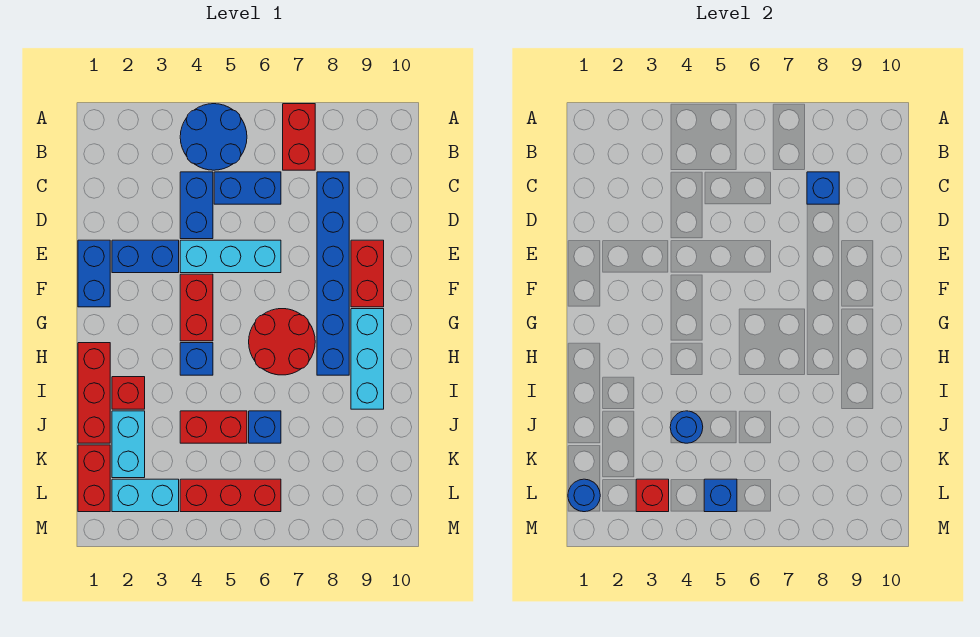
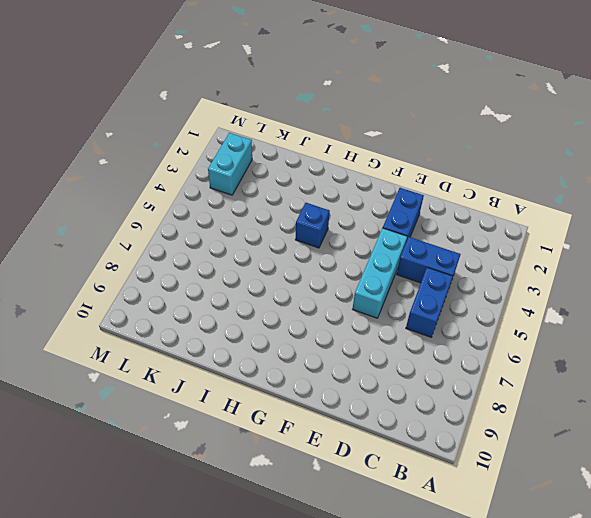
none -> blue round brick A4:B5 level 1
none -> red brick A7:B7 level 1
none -> blue brick C8:H8 level 1

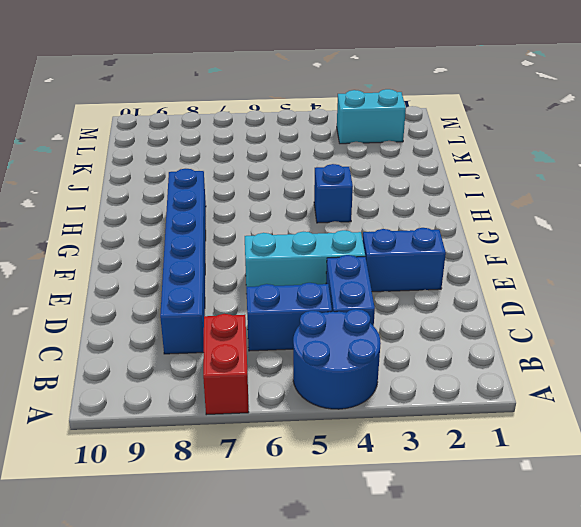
none -> blue brick E1:F1 level 1
none -> red brick E9:F9 level 1
none -> red brick F4:G4 level 1

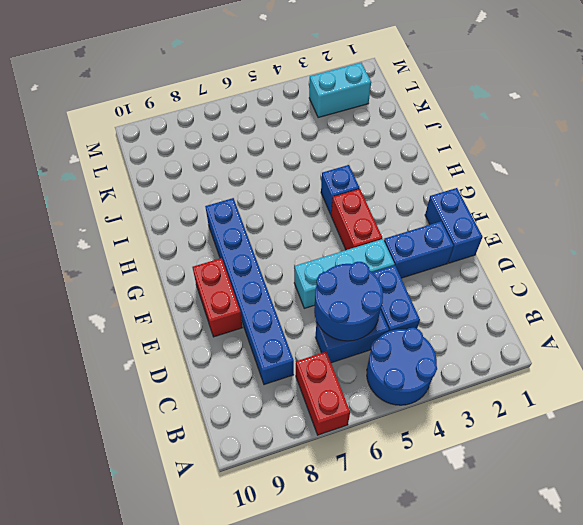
blue round brick C5:D6 level 2 -> none
none -> red round brick G6:H7 level 1
none -> cyan brick G9:I9 level 1
none -> red brick H1:J1 level 1

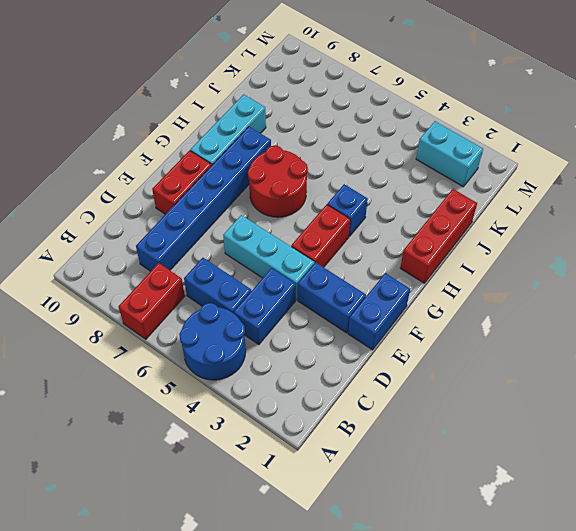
none -> red brick I2 level 1
none -> cyan brick J2:K2 level 1
none -> red brick J4:J5 level 1

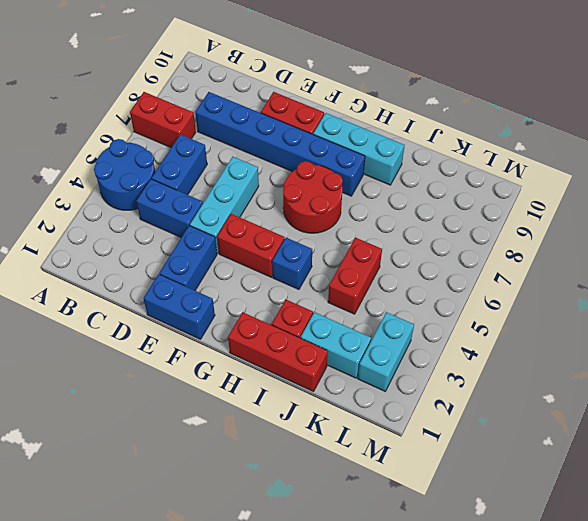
none -> blue brick J6 level 1
none -> red brick K1:L1 level 1
none -> red brick L4:L6 level 1

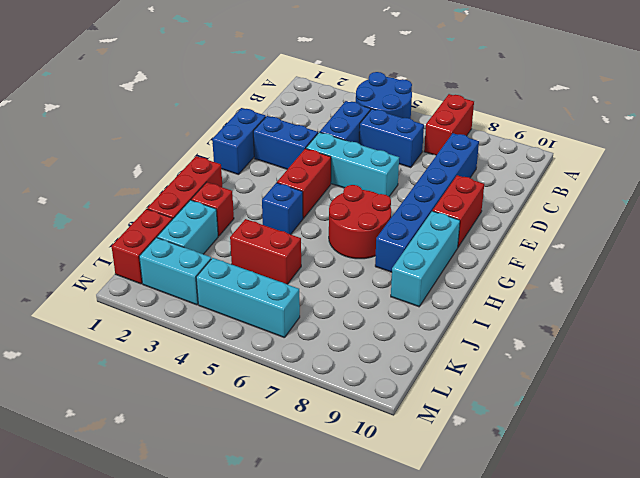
cyan brick L4:L6 level 1 -> red brick L4:L6 level 1
none -> blue brick J6 level 1
none -> blue brick C8 level 2
none -> blue round brick J4 level 2

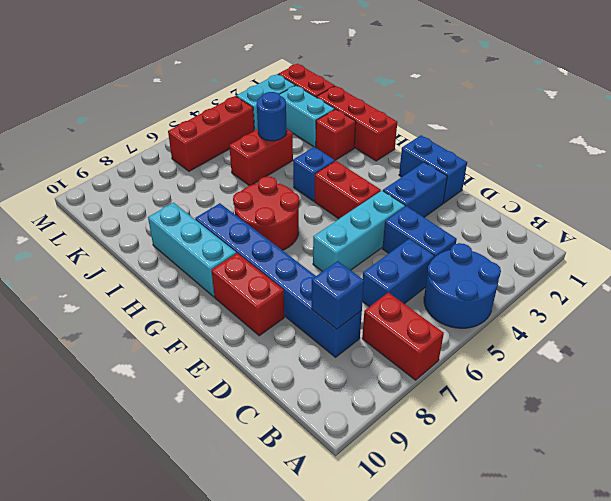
none -> blue brick J6 level 1
none -> blue round brick L1 level 2
none -> red brick L3 level 2

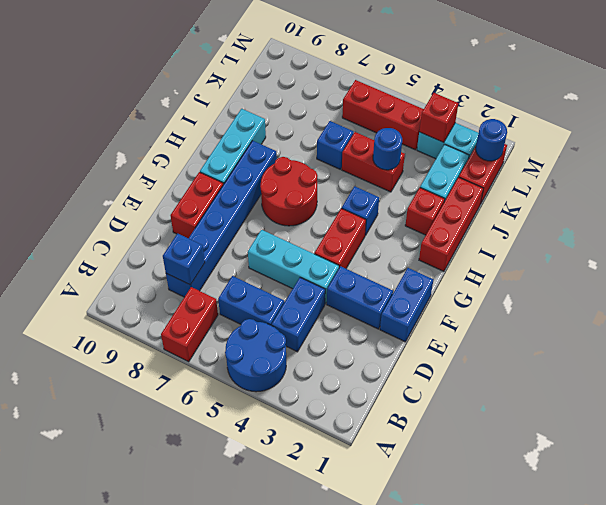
none -> blue brick L5 level 2

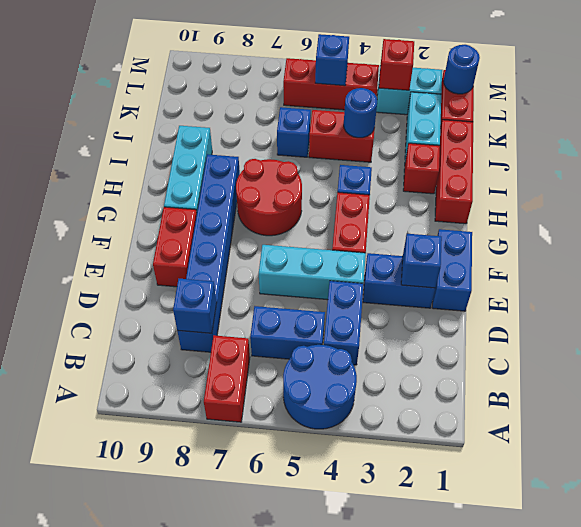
blue brick E2 level 2 -> none

